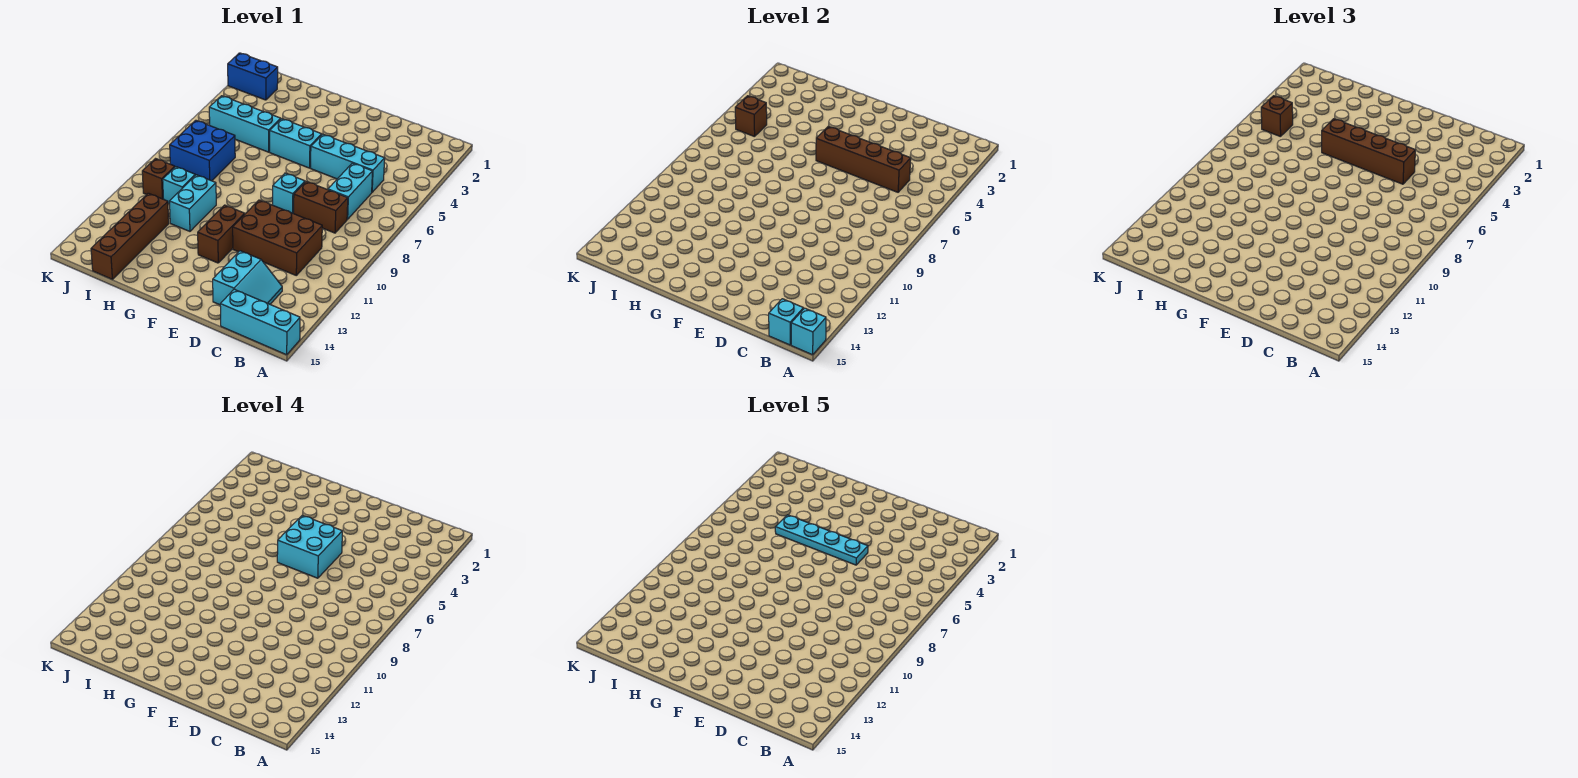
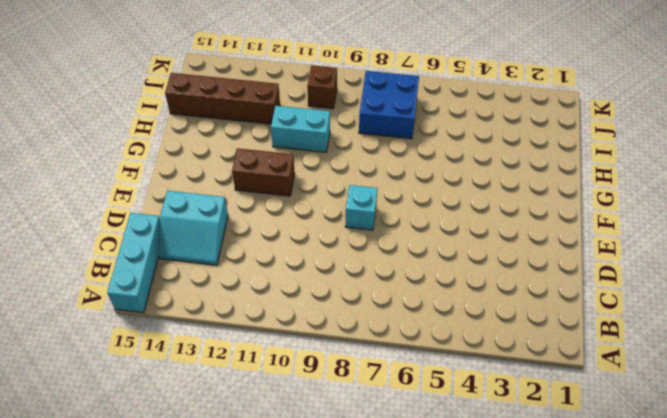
none -> cyan brick C5:E5 level 1
none -> cyan brick C6:C7 level 1
none -> brown brick C8:D8 level 1

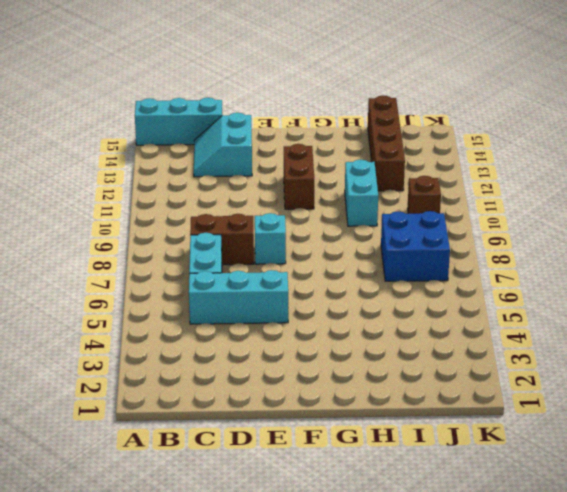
none -> brown brick C10:E11 level 1
none -> cyan brick F5:G5 level 1
none -> cyan brick H5:J5 level 1

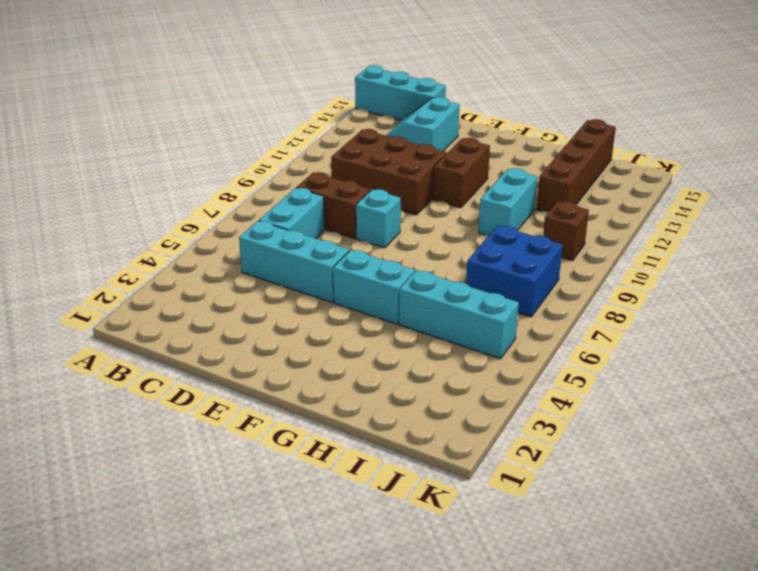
none -> cyan brick I10 level 1
none -> blue brick J2:K2 level 1
none -> cyan brick A15 level 2

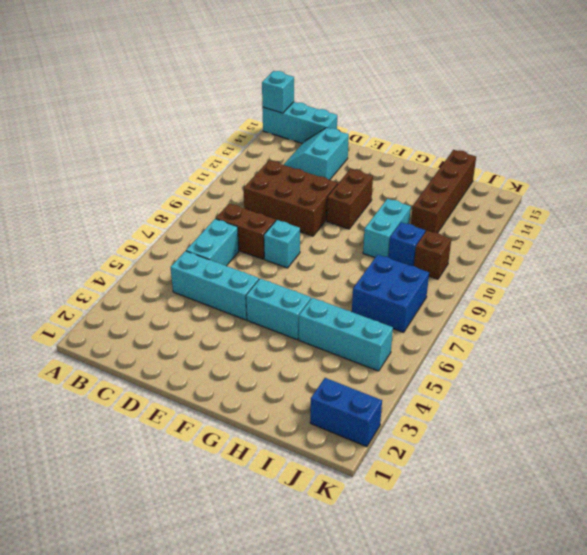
blue brick I10 level 1 -> cyan brick I10 level 1
none -> cyan brick B15 level 2
none -> brown brick C5:F5 level 2
none -> brown brick J5 level 2

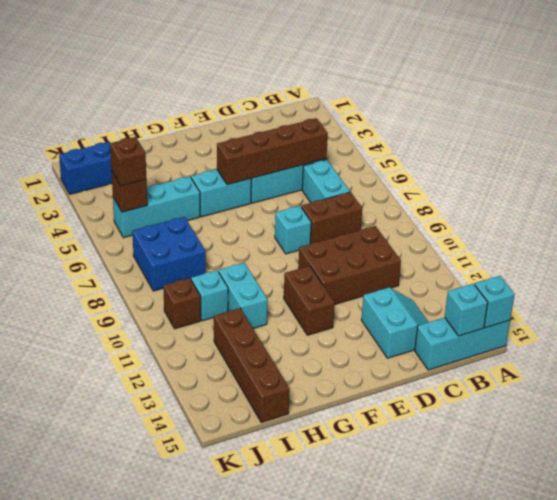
none -> brown brick D5:G5 level 3
none -> cyan brick E5:F6 level 4
none -> cyan plate E5:H5 level 5

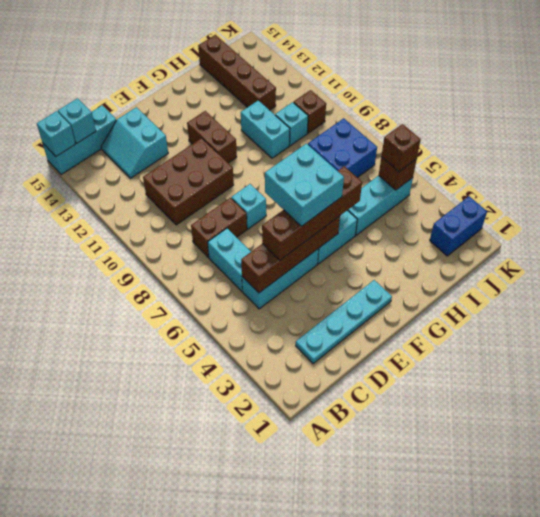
cyan plate C2:F2 level 1 -> cyan plate E5:H5 level 5

